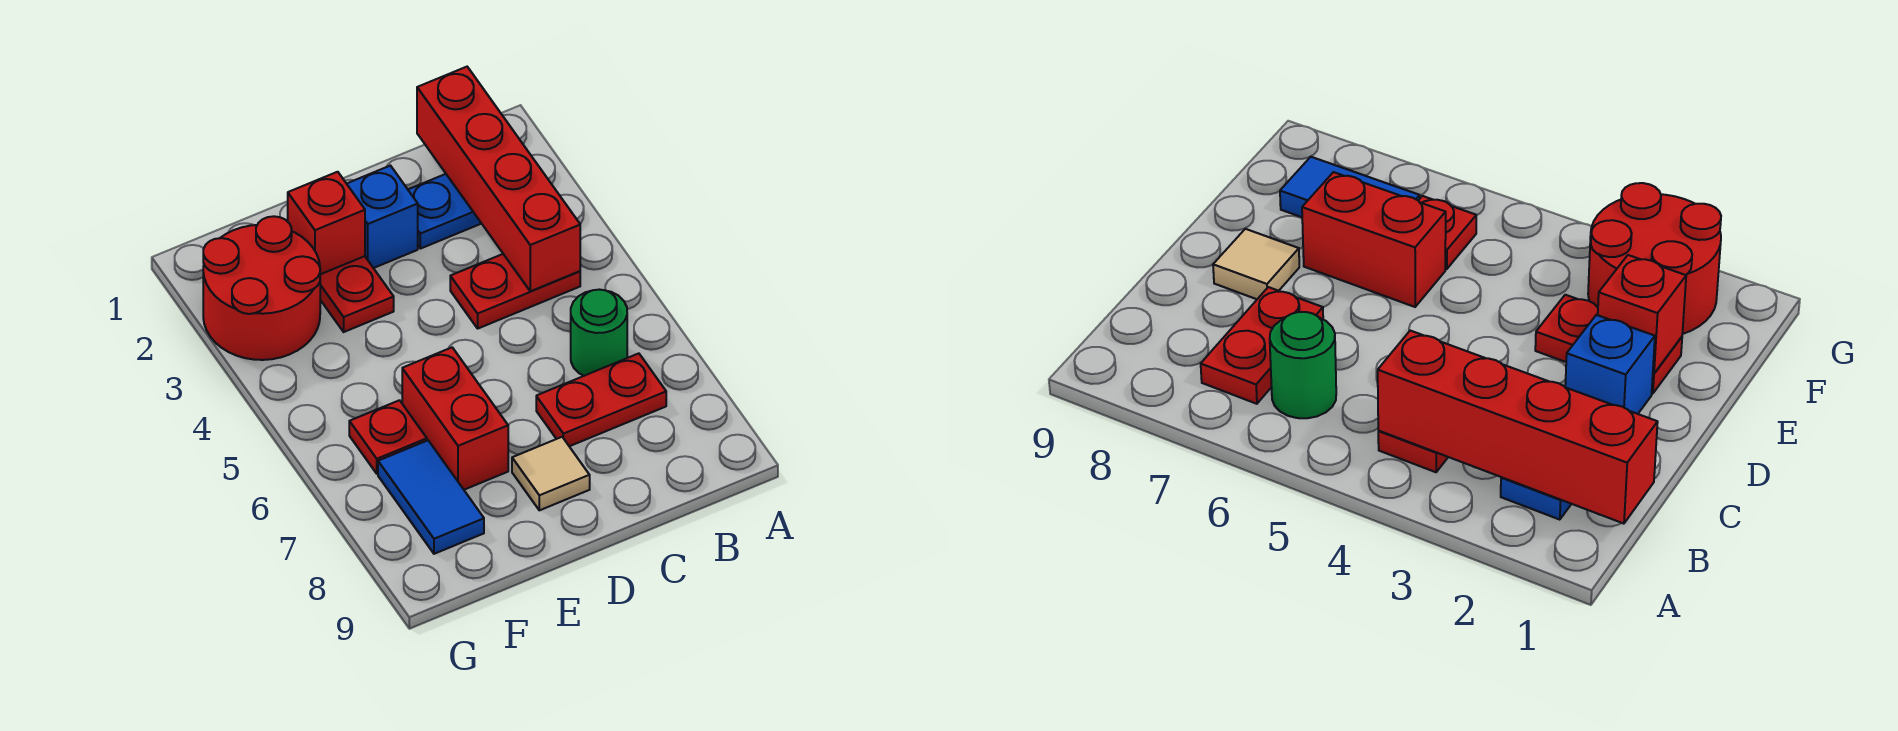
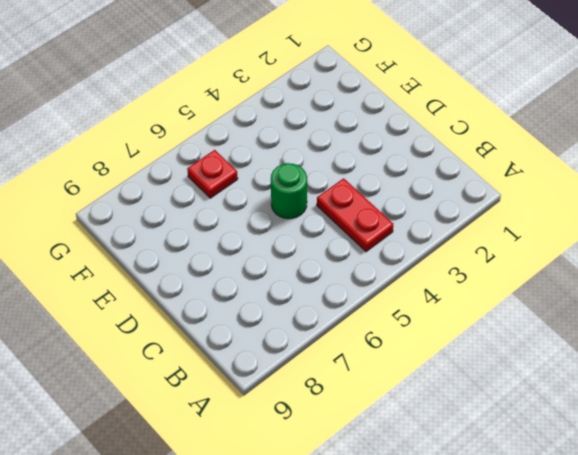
green round brick D5 level 1 -> green round brick B6 level 1
none -> blue plate B2:C2 level 1
none -> red plate B7:C7 level 1
none -> blue brick D2 level 1

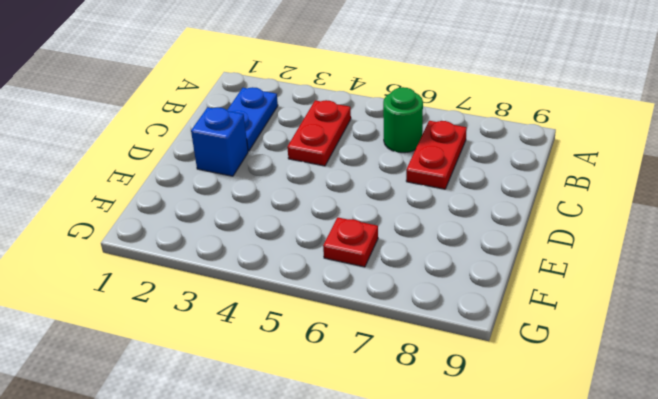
none -> tan tile D8 level 1
none -> red plate E2:E3 level 1
none -> red brick E6:E7 level 1

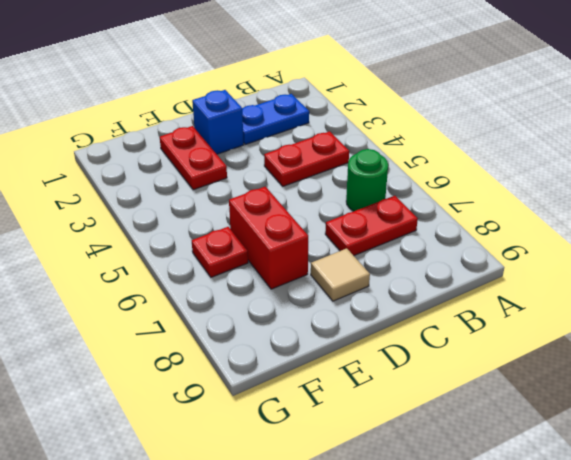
none -> red round brick F2:G3 level 1
none -> blue tile F7:F8 level 1
none -> red brick B1:B4 level 2

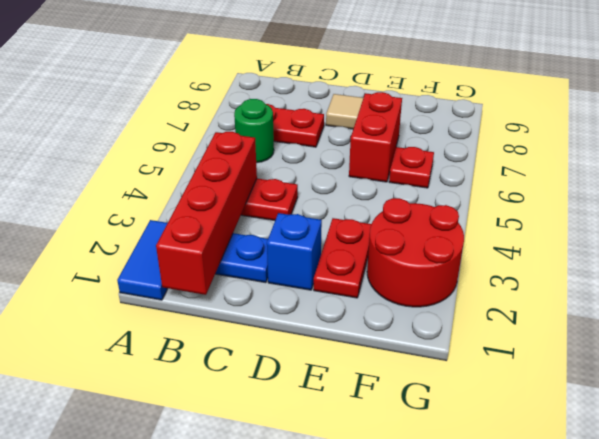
blue tile A1:A2 level 1 -> blue tile F7:F8 level 1
none -> red brick E2 level 2

